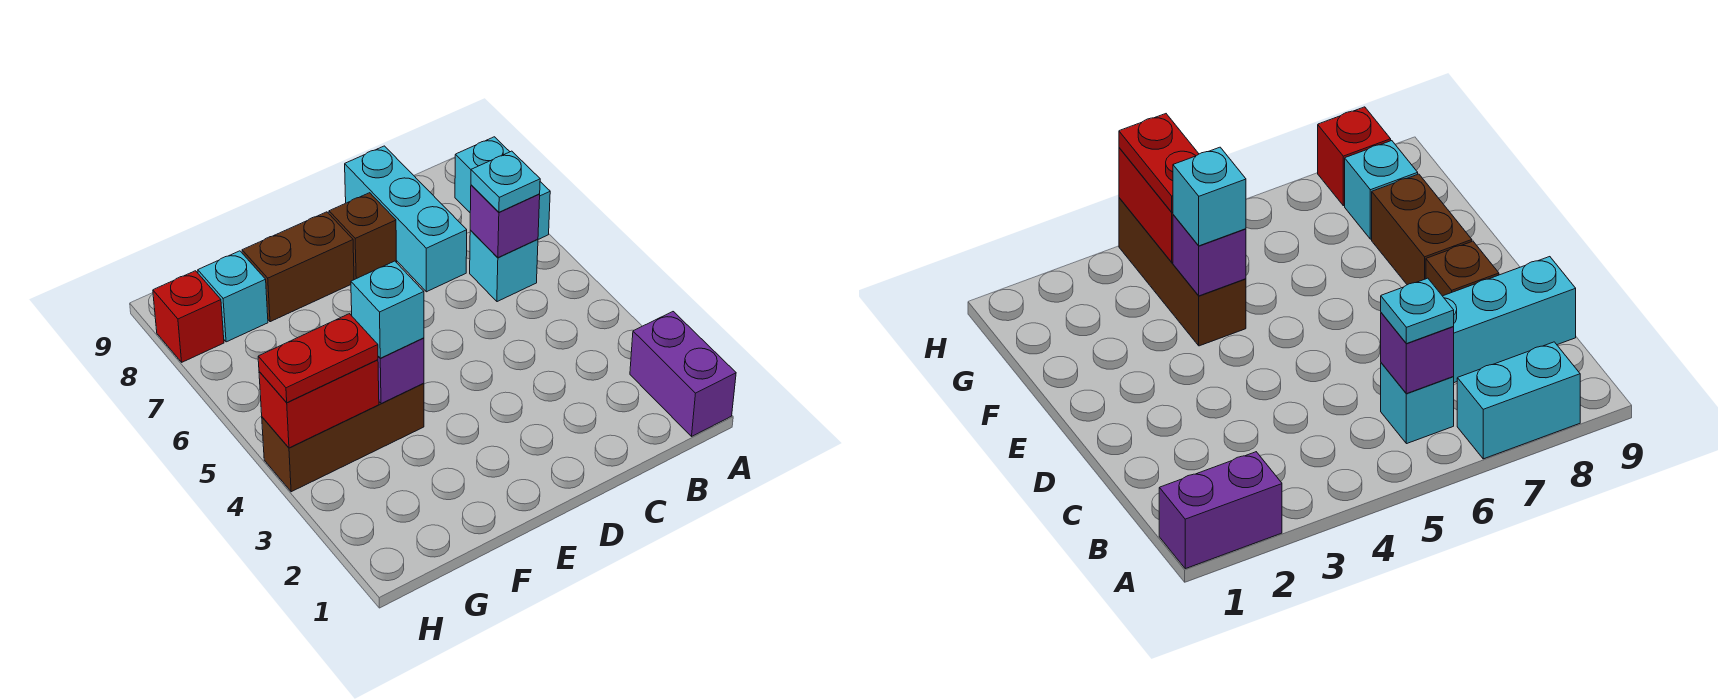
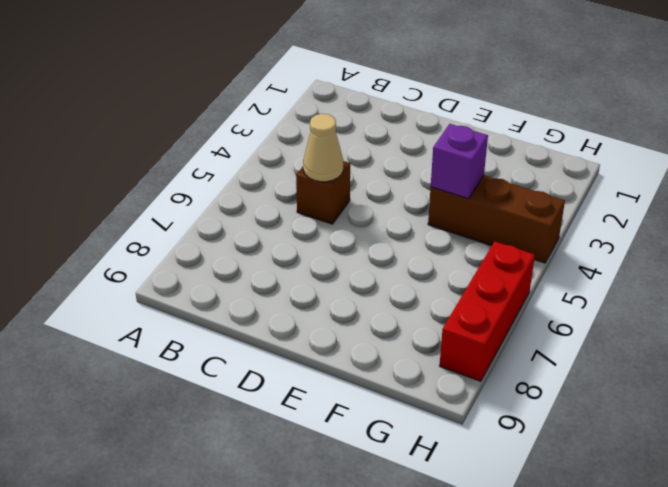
brown brick C5 level 1 -> brown brick D8 level 1
tan cone C5 level 2 -> none
red brick H6:H8 level 1 -> red brick H8 level 1
none -> purple brick A1:A2 level 1
none -> cyan brick A7:A8 level 1
none -> cyan brick B6 level 1

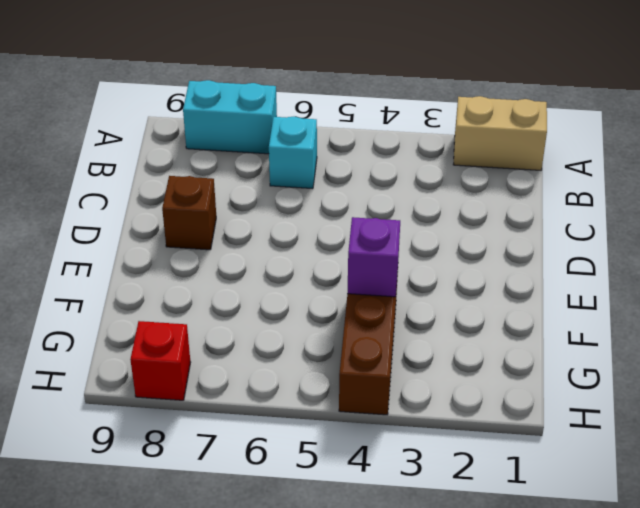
tan brick A1:A2 level 1 -> purple brick A1:A2 level 1
none -> cyan brick C7:C9 level 1
none -> brown brick E8:F8 level 1
none -> cyan brick G8 level 1

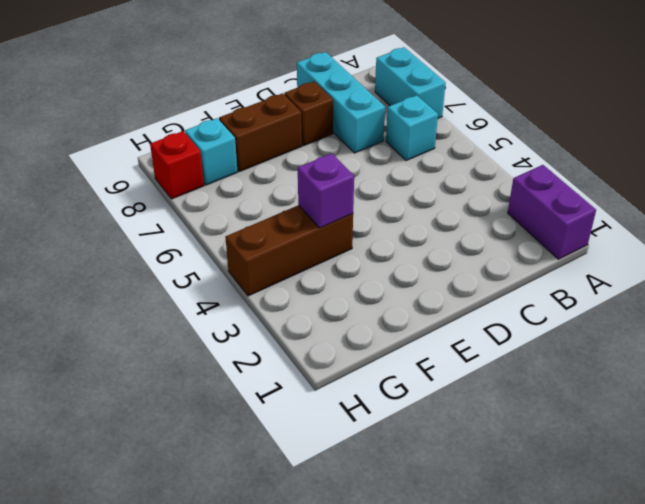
none -> purple brick B6 level 2
none -> red brick G4:H4 level 2
none -> cyan plate B6 level 3

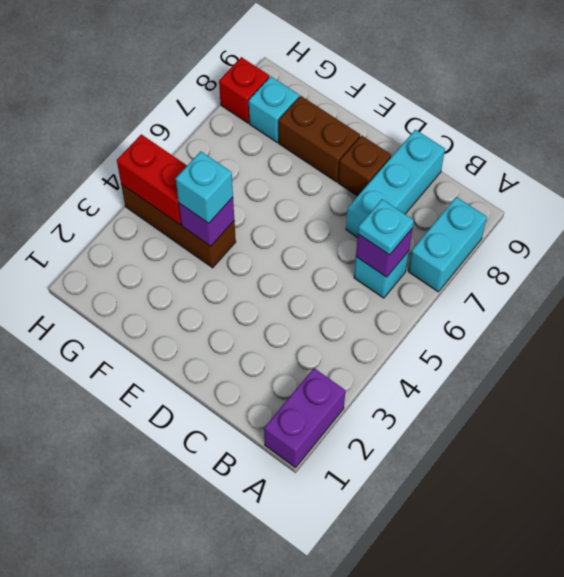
none -> red plate G4:H4 level 3

